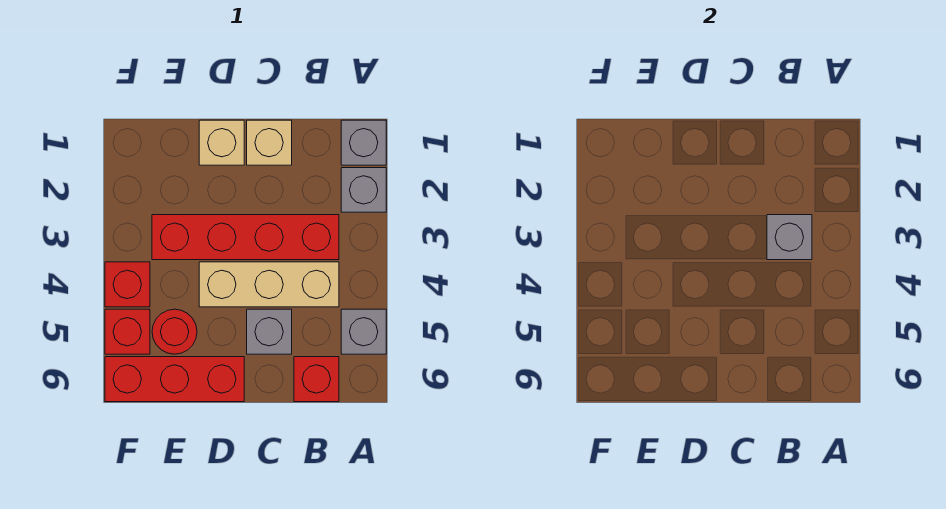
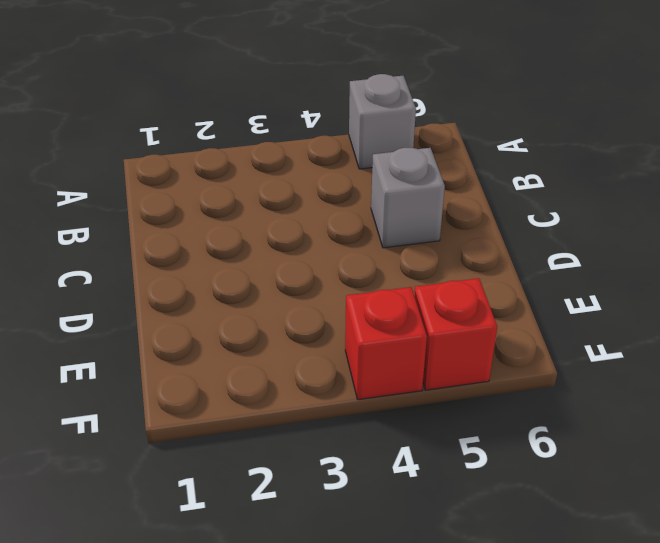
none -> grey brick A1 level 1
none -> grey brick A2 level 1
none -> red brick B3:E3 level 1

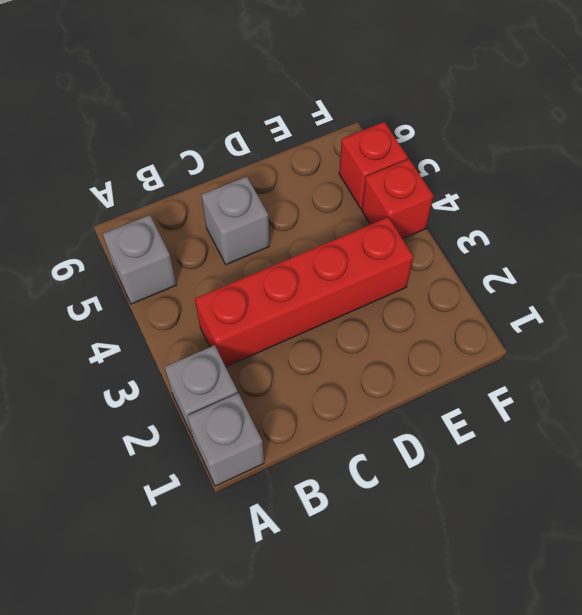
none -> tan brick B4:D4 level 1
none -> red brick B6 level 1
none -> tan brick C1 level 1

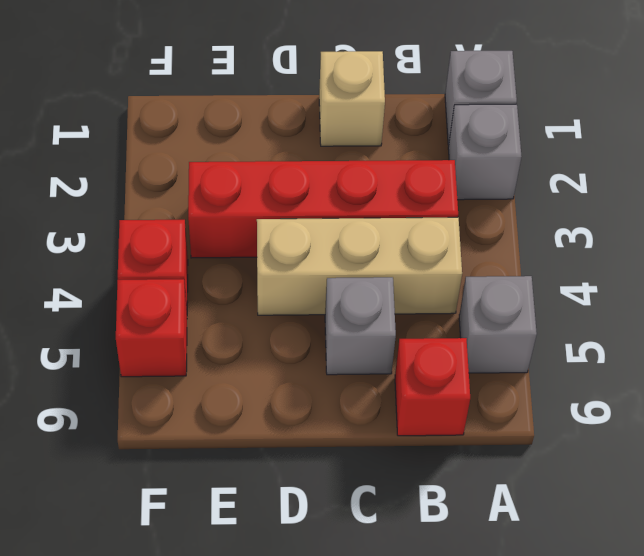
none -> tan brick D1 level 1
none -> red brick D6:F6 level 1
none -> red round brick E5 level 1

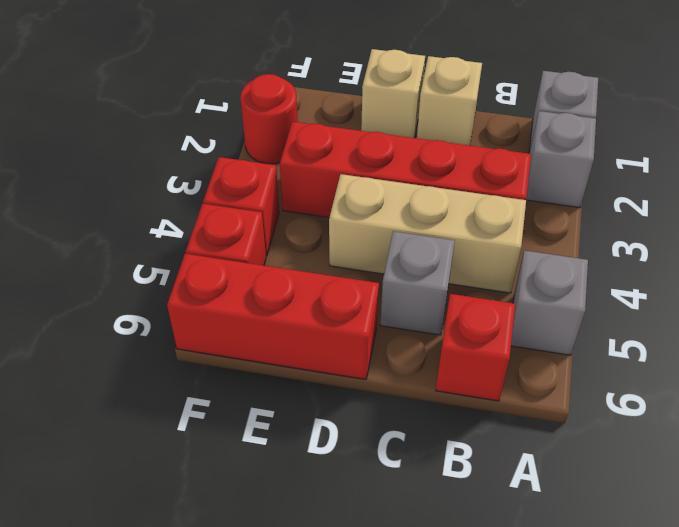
red round brick F2 level 1 -> red round brick E5 level 1
none -> grey brick B3 level 2

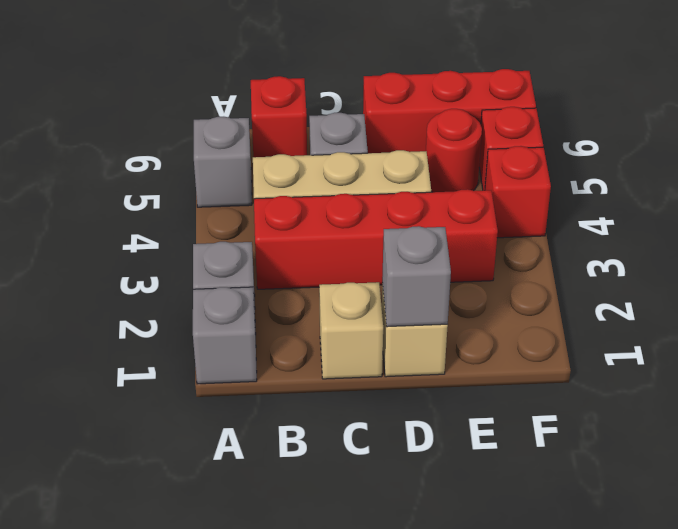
grey brick D1 level 2 -> grey brick B3 level 2

